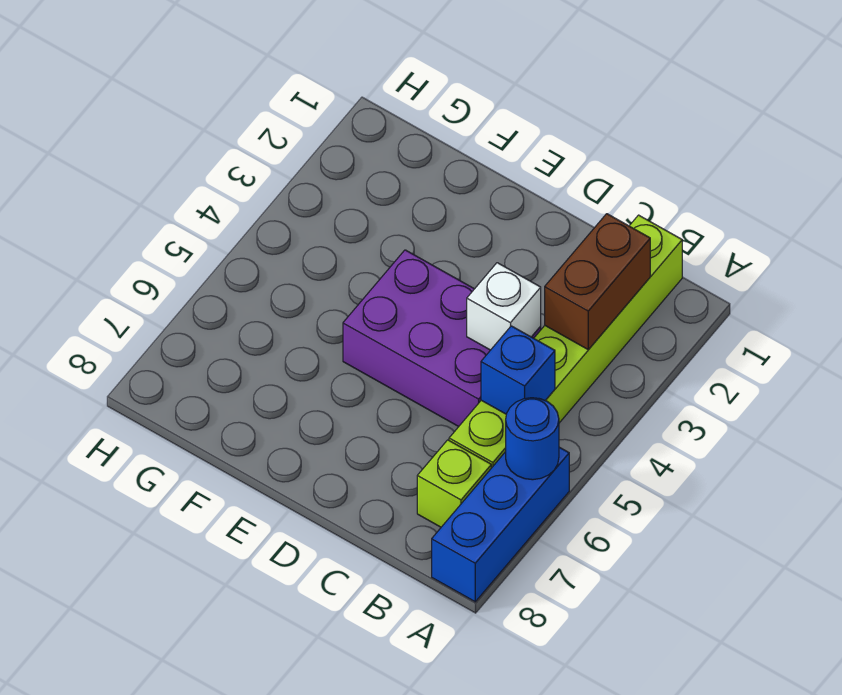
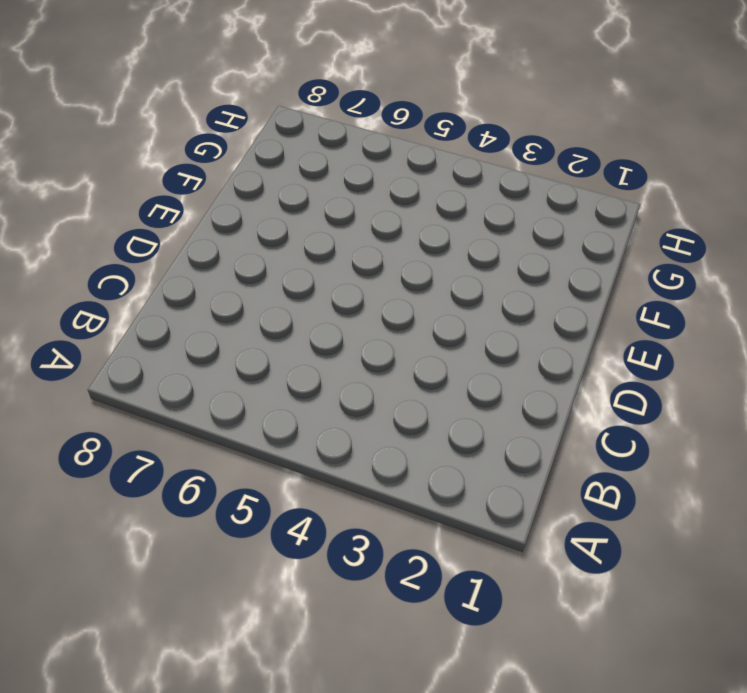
none -> blue brick A6:A8 level 1
none -> lime brick B1:B6 level 1

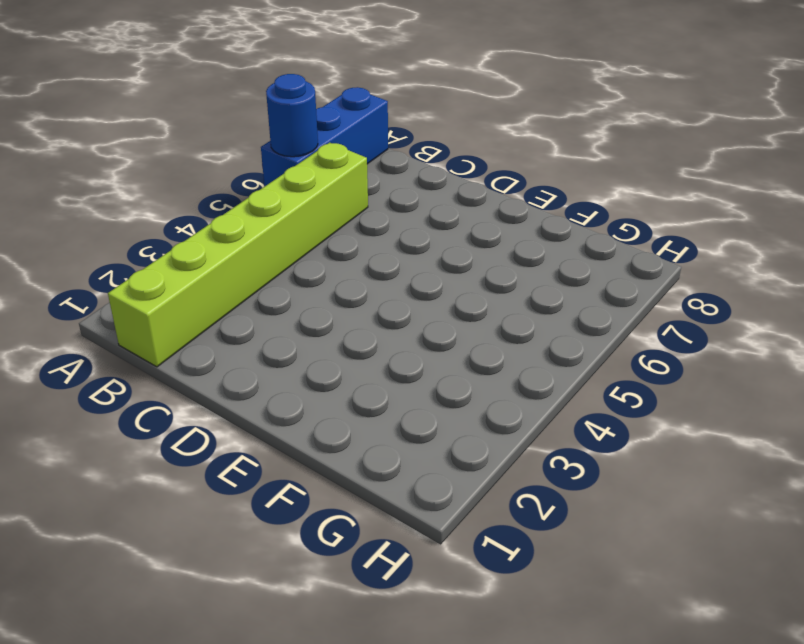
none -> lime brick B7 level 1
none -> purple brick C4:E5 level 1

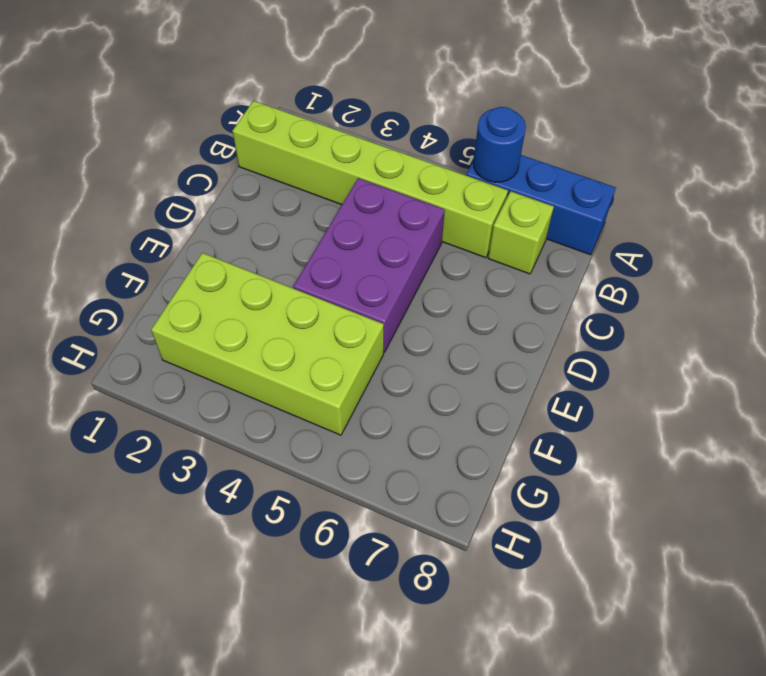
lime brick F2:G5 level 1 -> none
none -> brown brick B2:B3 level 2
none -> blue brick B5 level 2

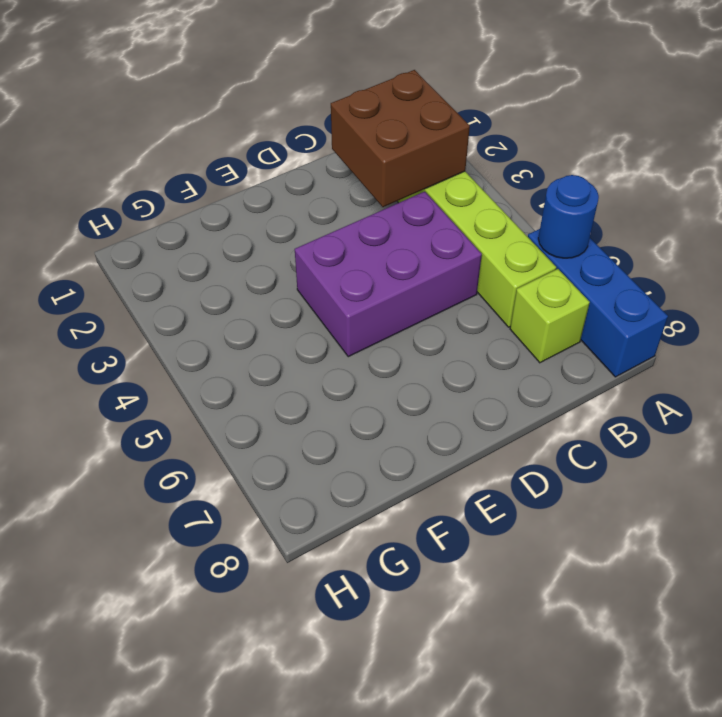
brown brick B2:C3 level 2 -> brown brick B2:B3 level 2
none -> blue brick B5 level 2
none -> white brick C4 level 2

